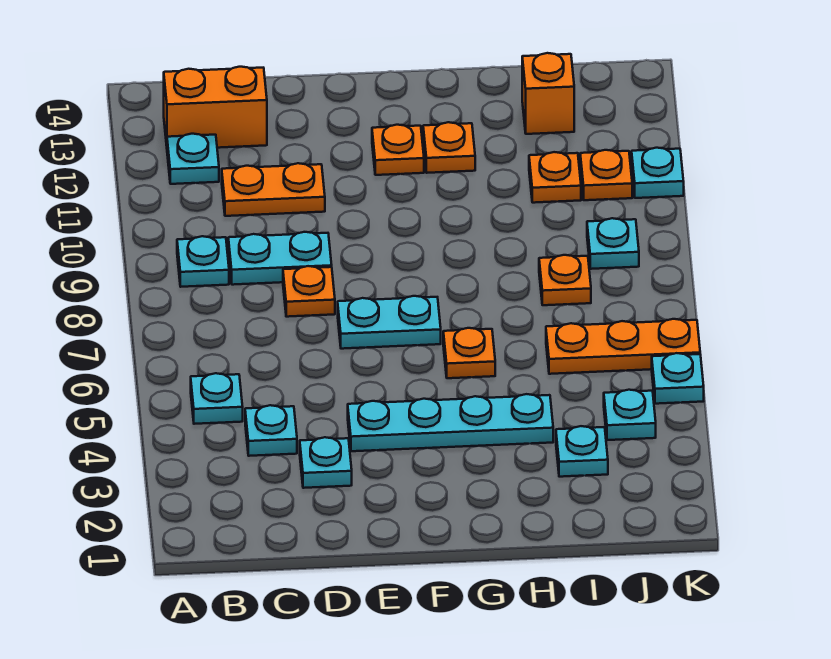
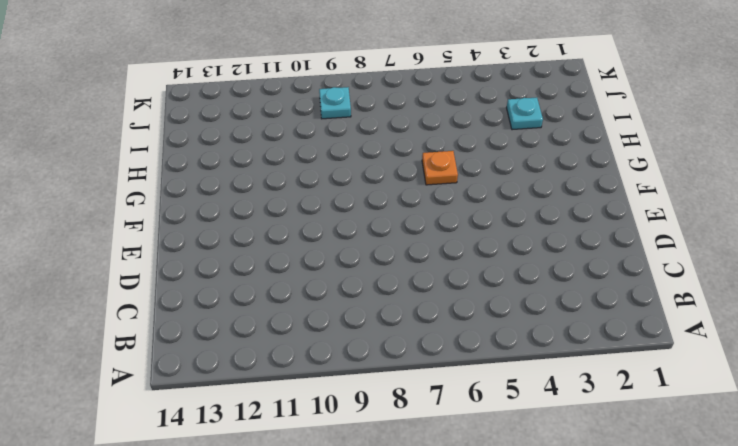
none -> cyan plate B5 level 1
none -> cyan plate B9 level 1
none -> cyan plate B12 level 1

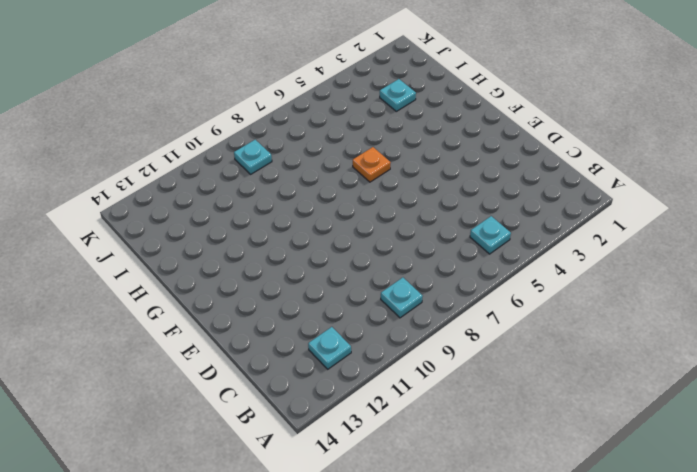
none -> orange brick B13:C13 level 1
none -> cyan plate C4 level 1
none -> cyan plate C9:D9 level 1

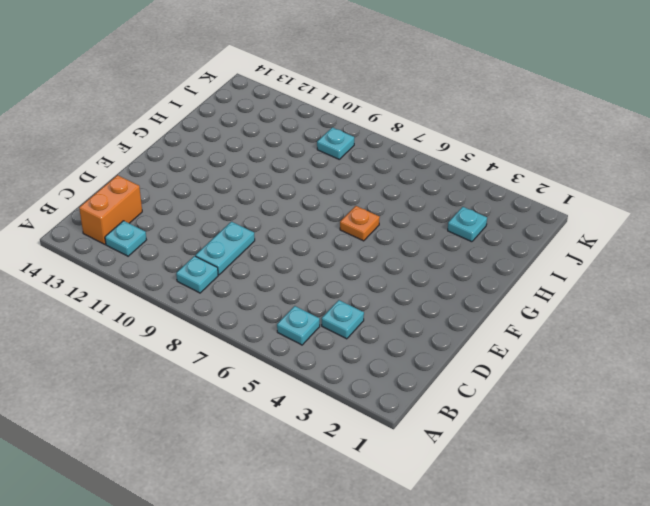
none -> orange plate C11:D11 level 1
none -> cyan plate D3 level 1
none -> orange plate D8 level 1

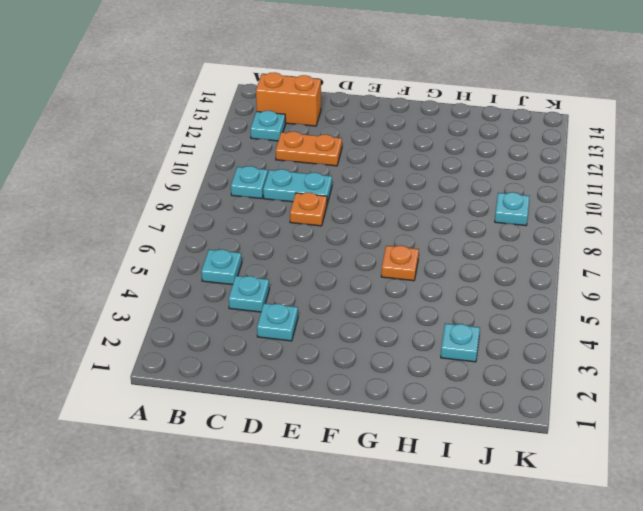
none -> cyan plate E4:H4 level 1
none -> cyan plate E7:F7 level 1
none -> orange plate F12 level 1

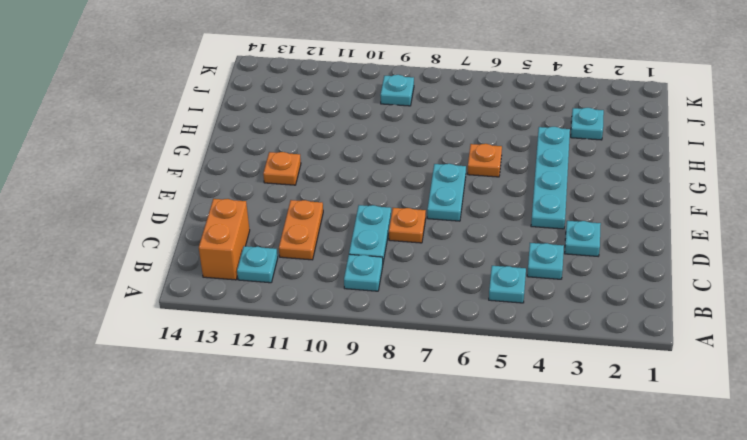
none -> orange plate G12 level 1
none -> orange plate I6:K6 level 1
none -> orange plate I8 level 1

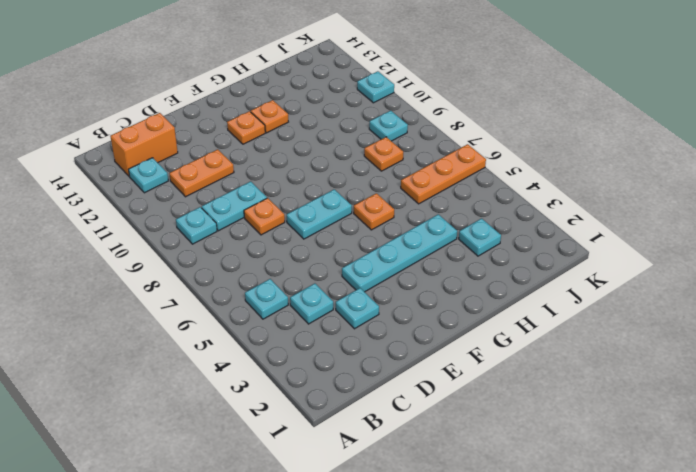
none -> orange plate I11 level 1
none -> orange brick I13 level 1
none -> cyan plate J4 level 1

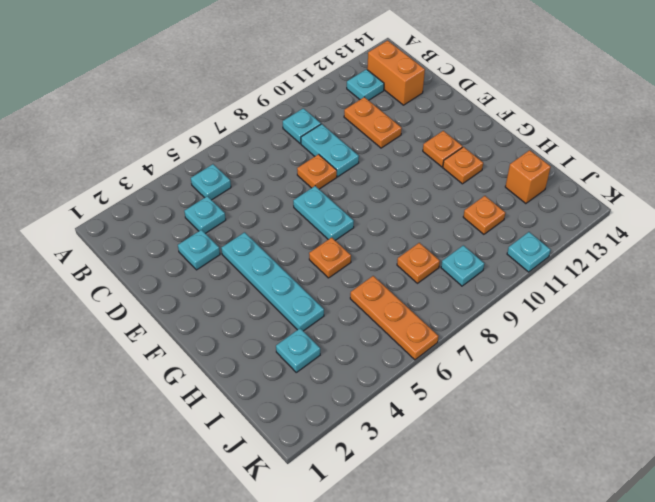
none -> cyan plate J4 level 1
none -> orange plate J11 level 1
none -> cyan plate K5 level 1

